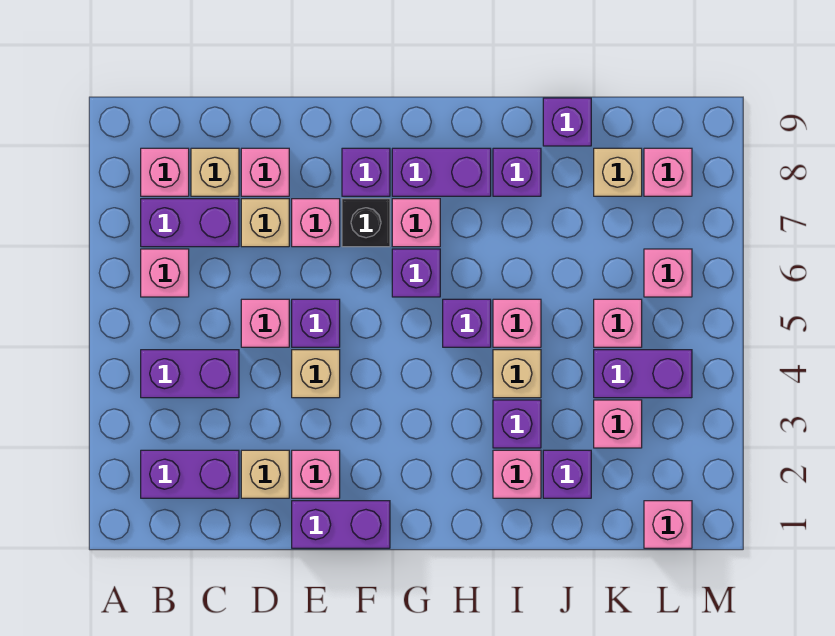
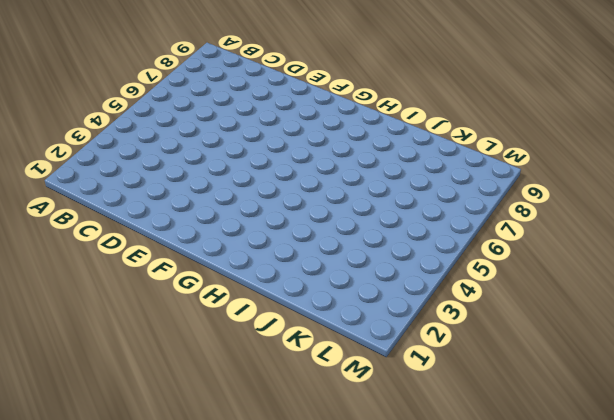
none -> purple brick B2:C2 level 1
none -> purple brick B4:C4 level 1
none -> pink brick B6 level 1
none -> purple brick B7:C7 level 1

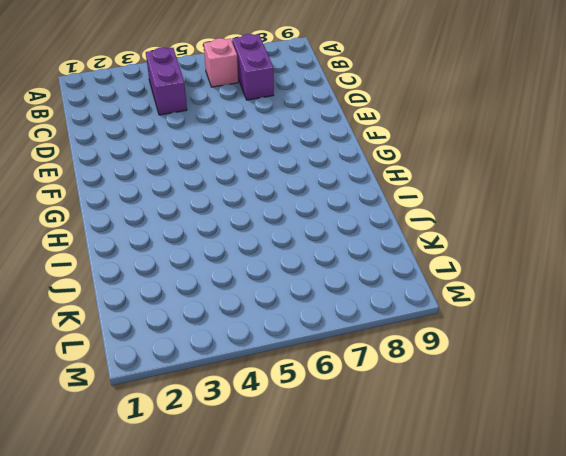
none -> purple brick B2:C2 level 1
none -> pink brick B8 level 1
none -> tan brick C8 level 1
none -> tan brick D2 level 1

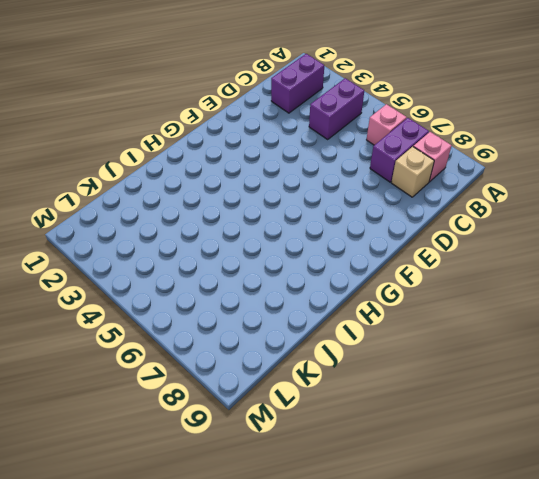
none -> tan brick D2 level 1
none -> pink brick D5 level 1
none -> tan brick D7 level 1
none -> pink brick D8 level 1

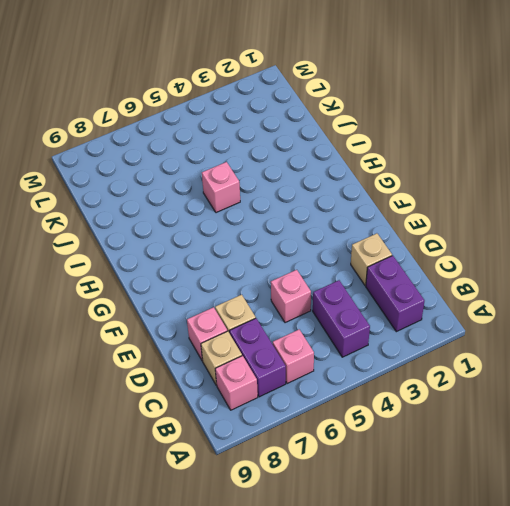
none -> purple brick E1:F1 level 1
none -> pink brick E2 level 1
none -> tan brick E4 level 1
none -> purple brick E5 level 1

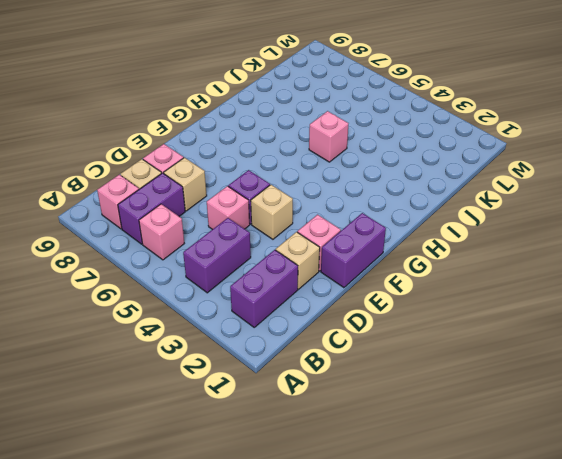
none -> pink brick E7 level 1
none -> black brick F7 level 1
none -> purple brick F8 level 1
none -> purple brick G6 level 1

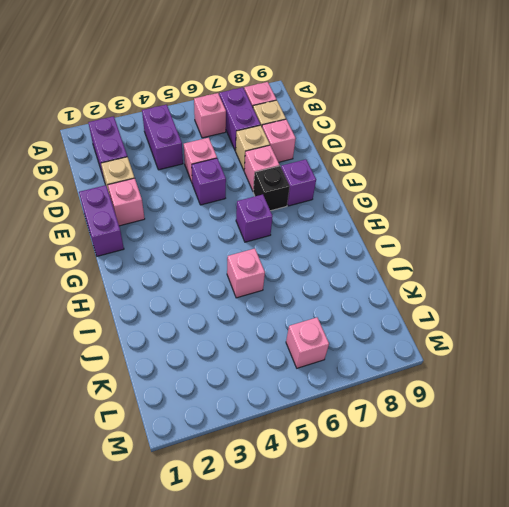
none -> tan brick E4 level 1
none -> pink brick G7 level 1
none -> purple brick G8:H8 level 1
none -> purple brick H5 level 1

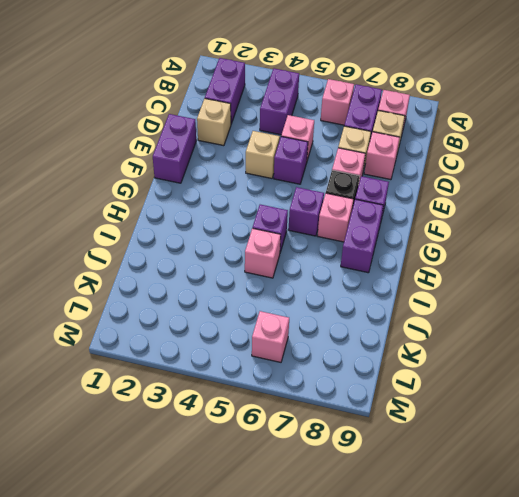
none -> pink brick E2 level 1
none -> pink brick I2 level 1
none -> purple brick I3 level 1
none -> tan brick I4 level 1

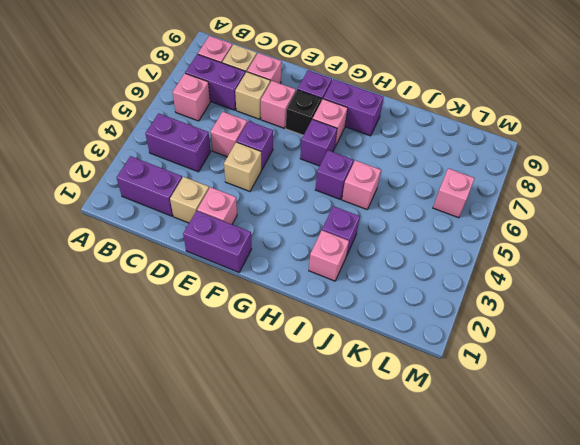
none -> tan brick I4 level 1
none -> purple brick I8 level 1
none -> purple brick J2 level 1
none -> purple brick J9 level 1

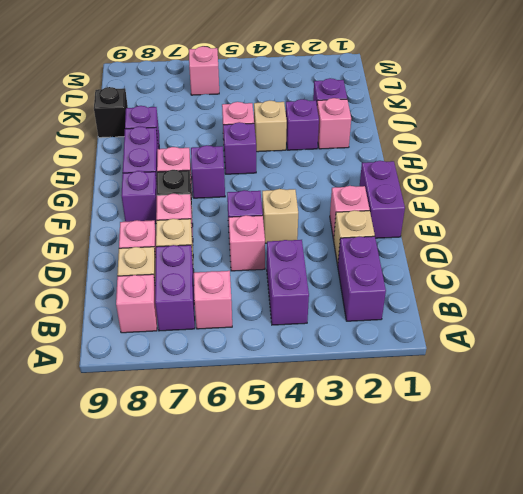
black brick J9 level 1 -> purple brick J9 level 1
none -> pink brick K3 level 1
none -> purple brick K4:L4 level 1
none -> pink brick K5 level 1
none -> tan brick K8 level 1

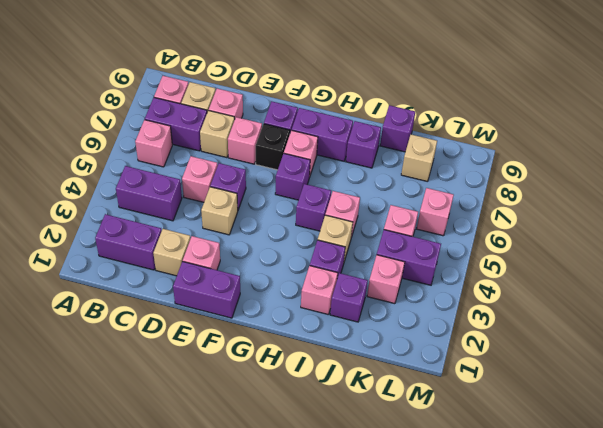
none -> pink brick L1 level 1
none -> pink brick L8 level 1

